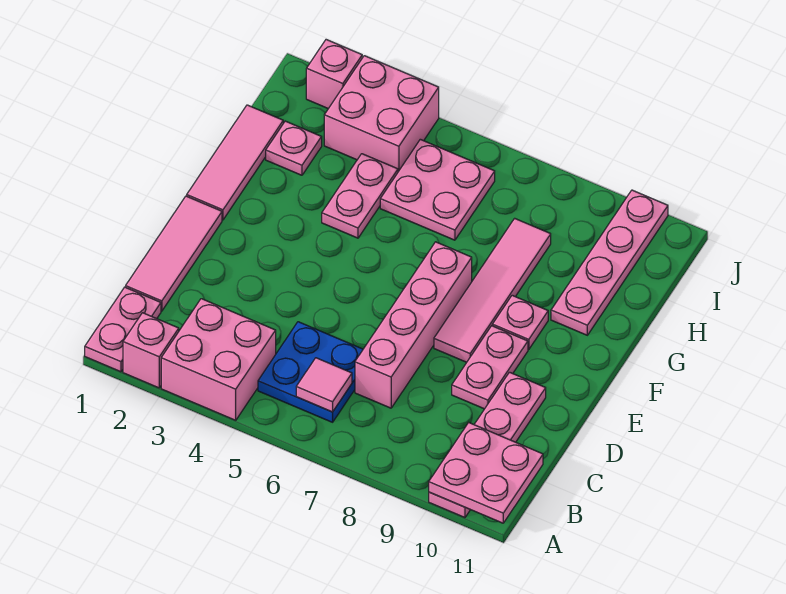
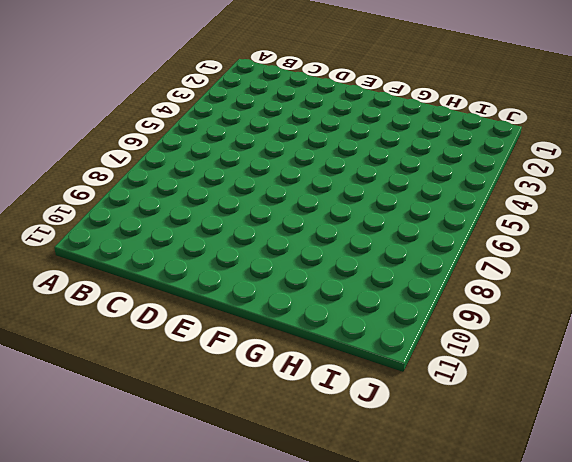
none -> pink plate A1:B1 level 1
none -> pink brick A2 level 1
none -> pink brick A3:B4 level 1

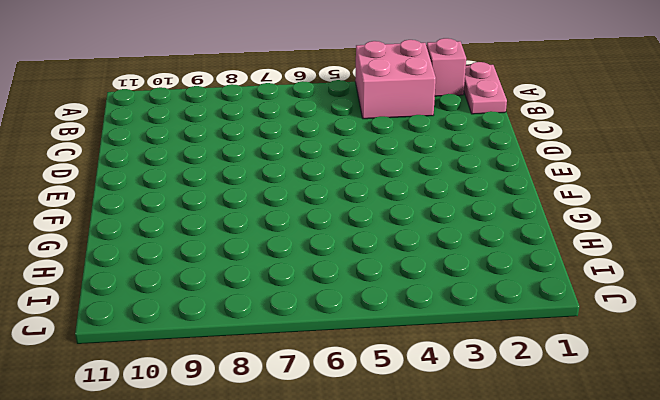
none -> pink plate A10:D10 level 1
none -> blue plate B5:C6 level 1
none -> pink tile C1:E1 level 1

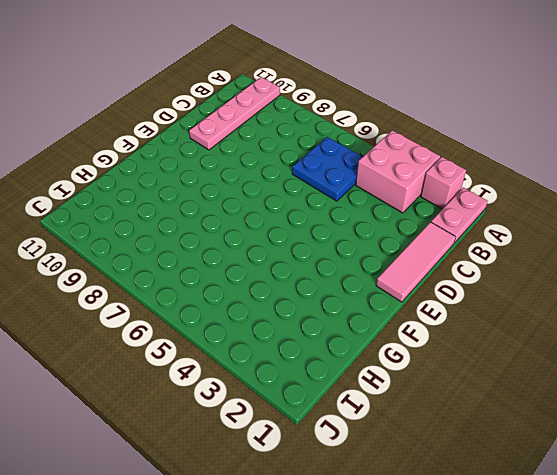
none -> pink brick C7:F7 level 1
none -> pink plate D9:E9 level 1
none -> pink tile E8:H8 level 1

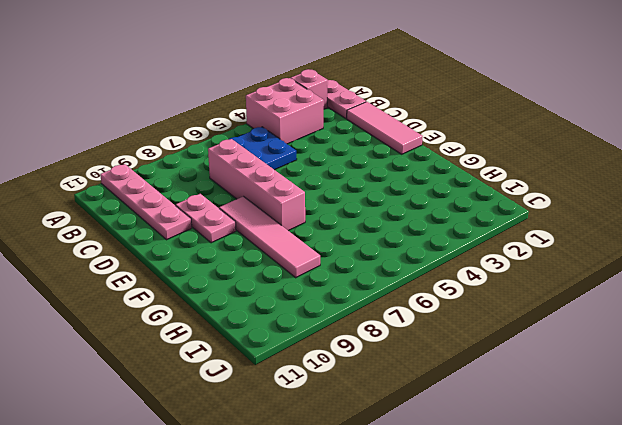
none -> pink tile F1:H1 level 1
none -> pink plate F9 level 1
none -> pink plate G4:H4 level 1

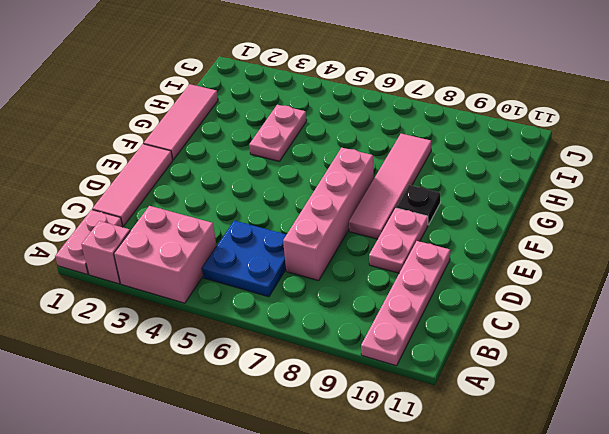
black plate F9 level 1 -> pink plate F9 level 1
none -> pink plate G10:J10 level 1
none -> pink plate H2 level 1
none -> pink plate H5:I6 level 1

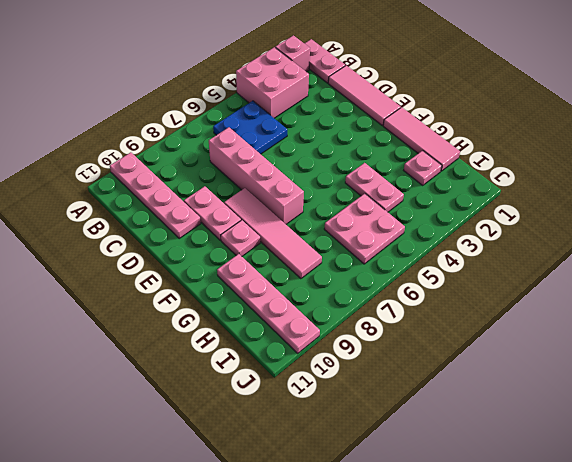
none -> pink brick I3:J4 level 1
none -> pink brick J2 level 1
none -> pink plate A10:B11 level 2

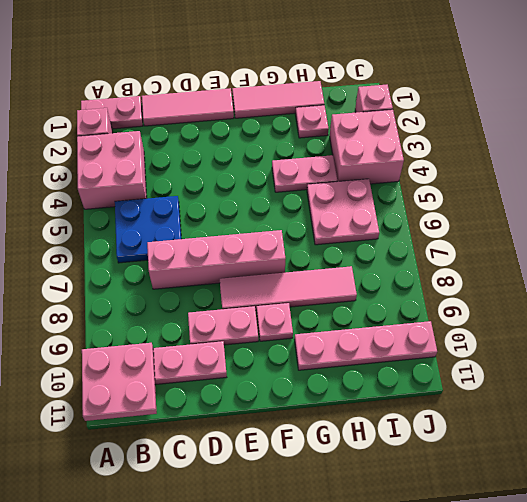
none -> pink tile B6 level 2

